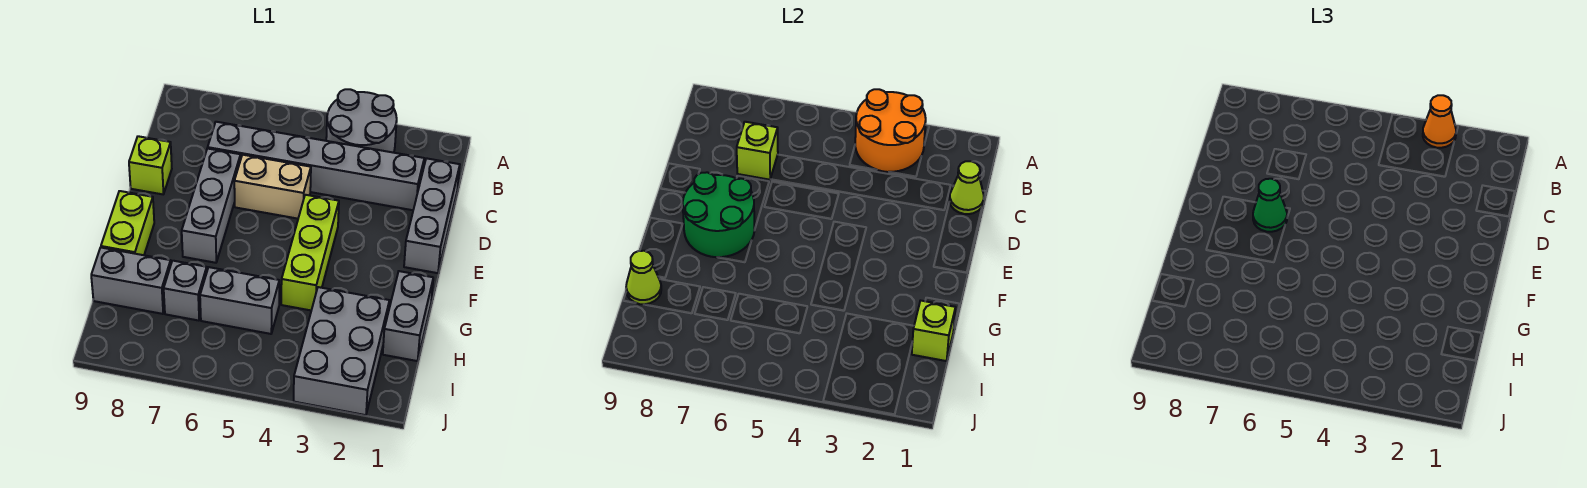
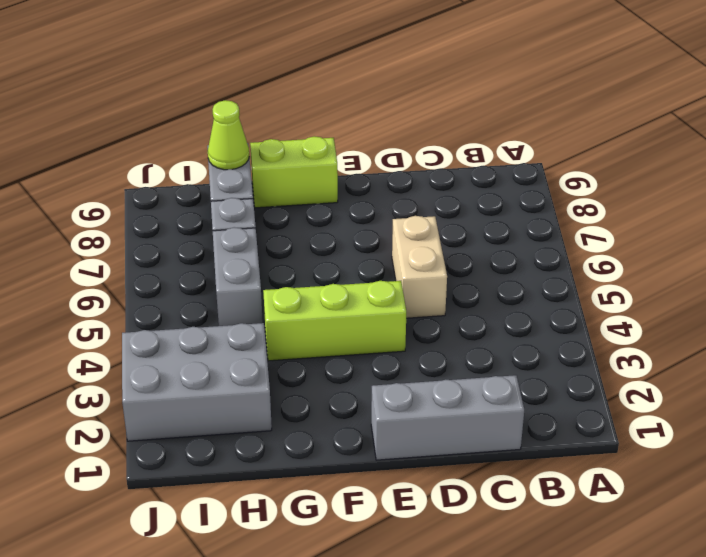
none -> grey round brick A3:B4 level 1
none -> grey brick C2:C7 level 1
none -> grey brick D7:F7 level 1

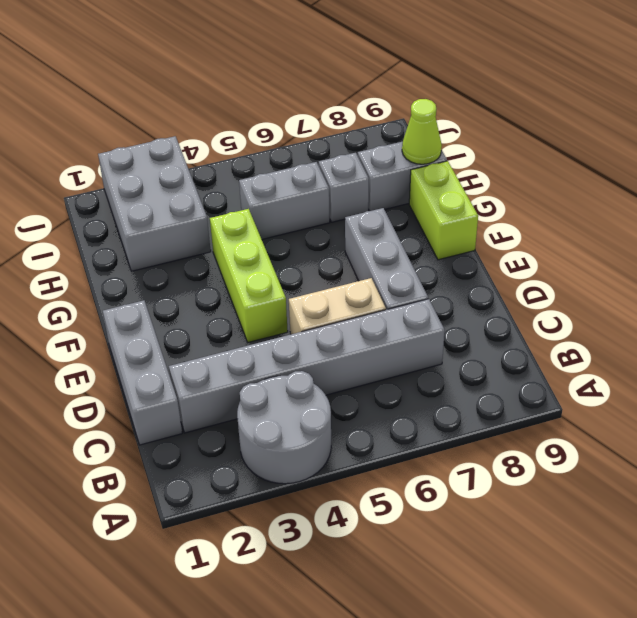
none -> lime brick D9 level 1
none -> grey brick G1:H1 level 1
none -> orange round brick A3:B4 level 2

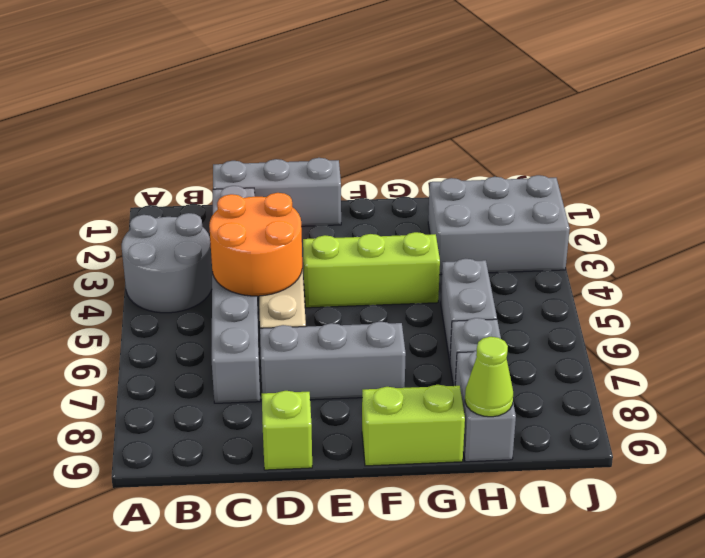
orange round brick C4:D5 level 2 -> orange round brick A3:B4 level 2
none -> grey brick G1:H1 level 1
none -> lime cone C1 level 2
none -> lime brick C7 level 2

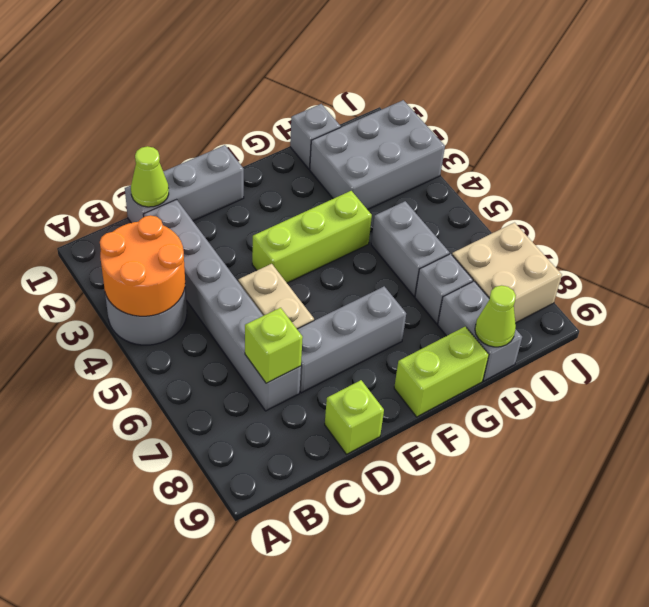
grey brick H1 level 1 -> grey brick G1:H1 level 1
tan brick I7:J8 level 1 -> none
none -> green round brick E7:F8 level 2
none -> lime brick H1 level 2
none -> orange cone A3 level 3

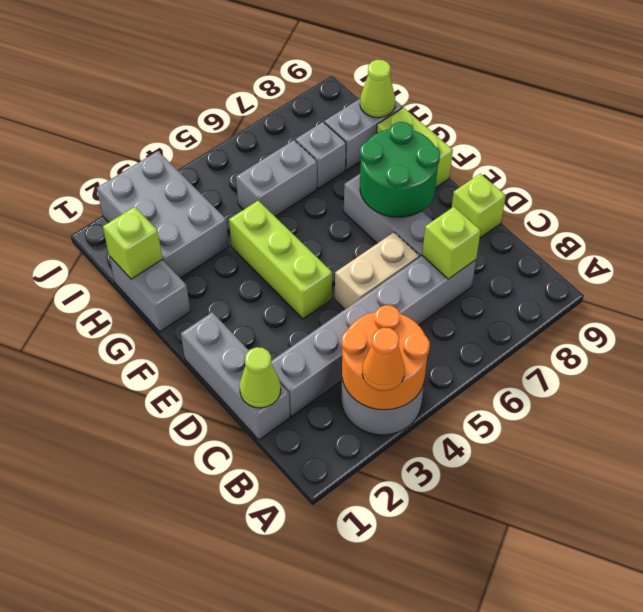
none -> green cone E7 level 3

